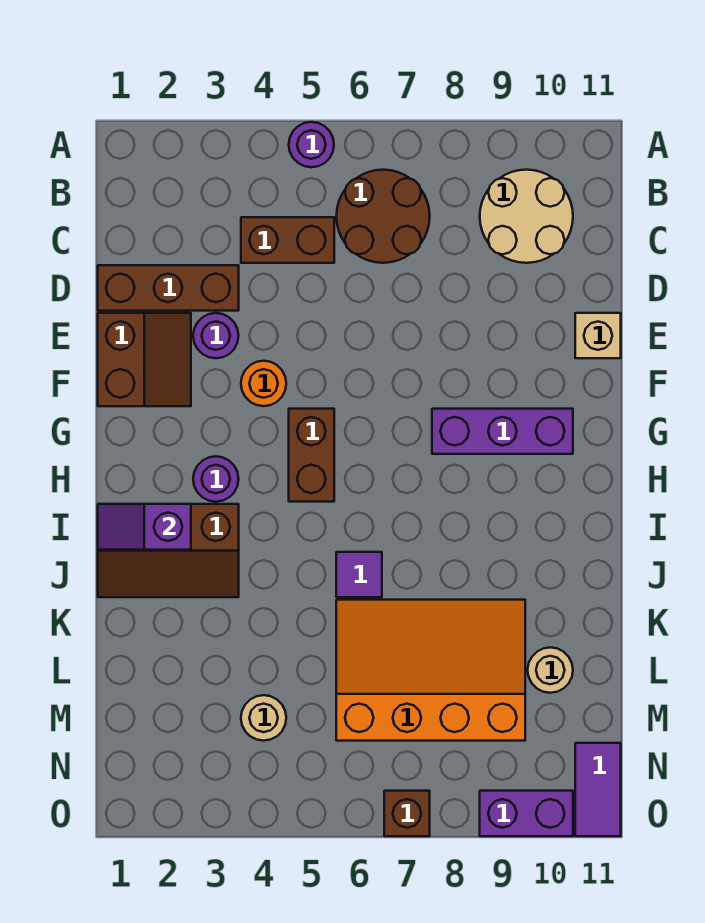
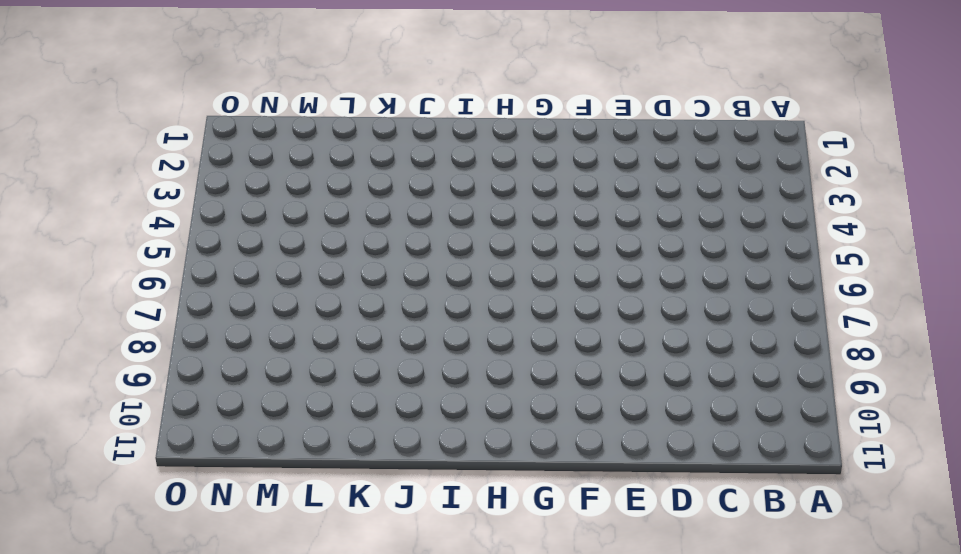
none -> purple round brick A5 level 1
none -> brown round brick B6:C7 level 1
none -> tan round brick B9:C10 level 1

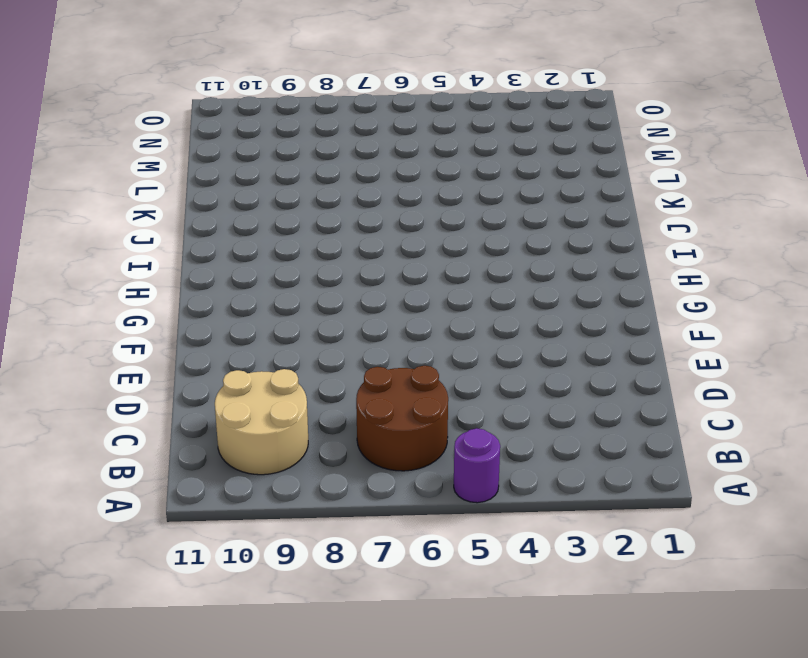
none -> brown brick C4:C5 level 1
none -> brown brick D1:D3 level 1
none -> brown slope E1:F2 level 1 top 1

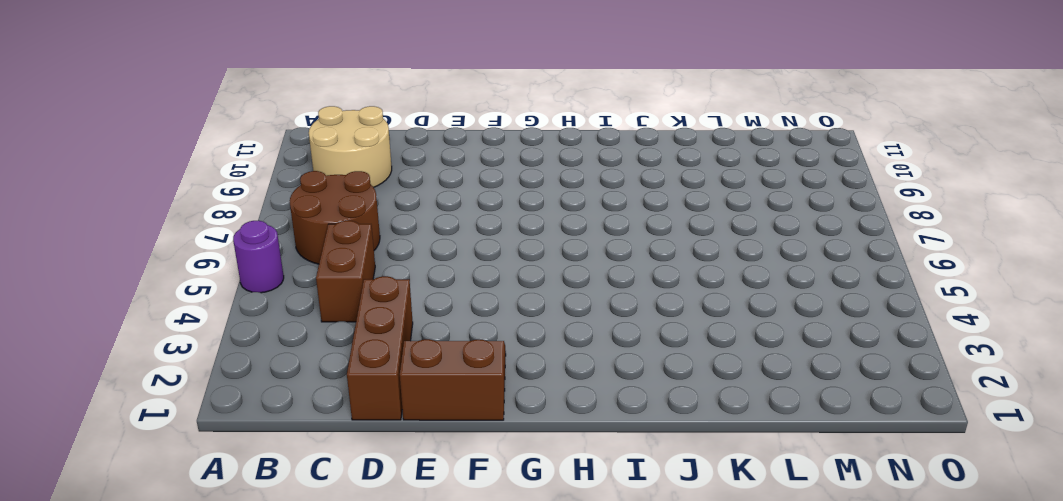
none -> purple round brick E3 level 1
none -> tan brick E11 level 1
none -> orange round brick F4 level 1

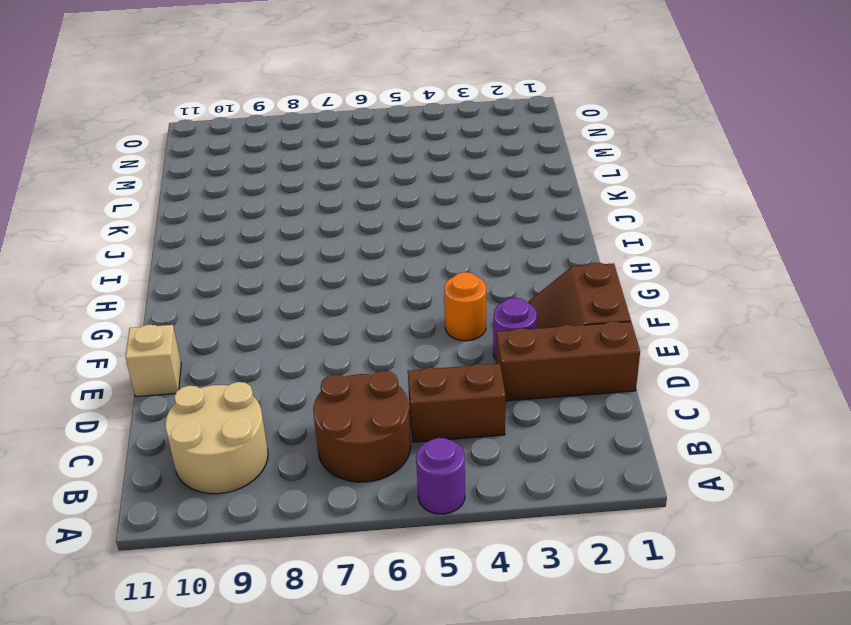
none -> brown brick G5:H5 level 1
none -> purple brick G8:G10 level 1
none -> purple round brick H3 level 1

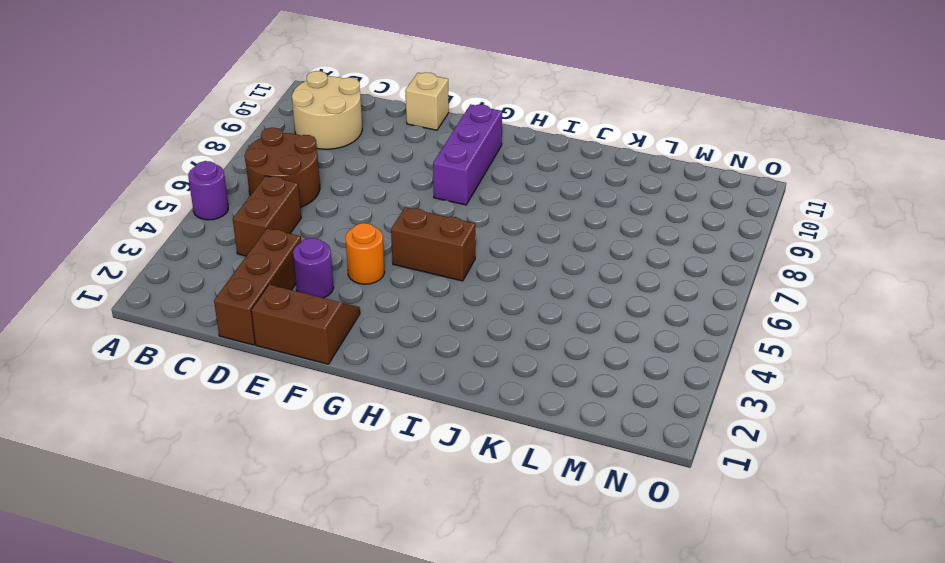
none -> purple round brick H3 level 1
none -> brown slope I1:J3 level 1 top I
none -> purple tile J6 level 1

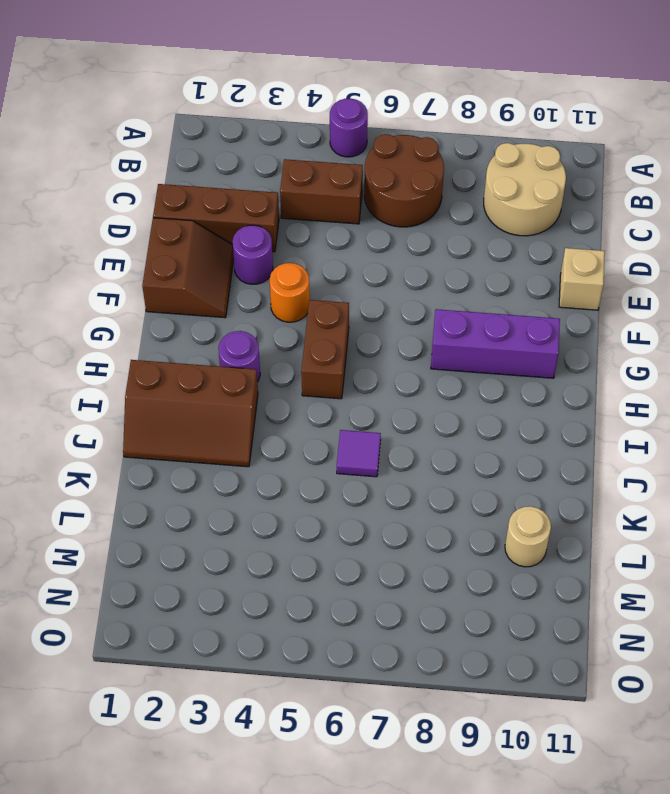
none -> orange slope K6:M9 level 1 top M
none -> tan round brick M4 level 1
none -> purple tile N11:O11 level 1

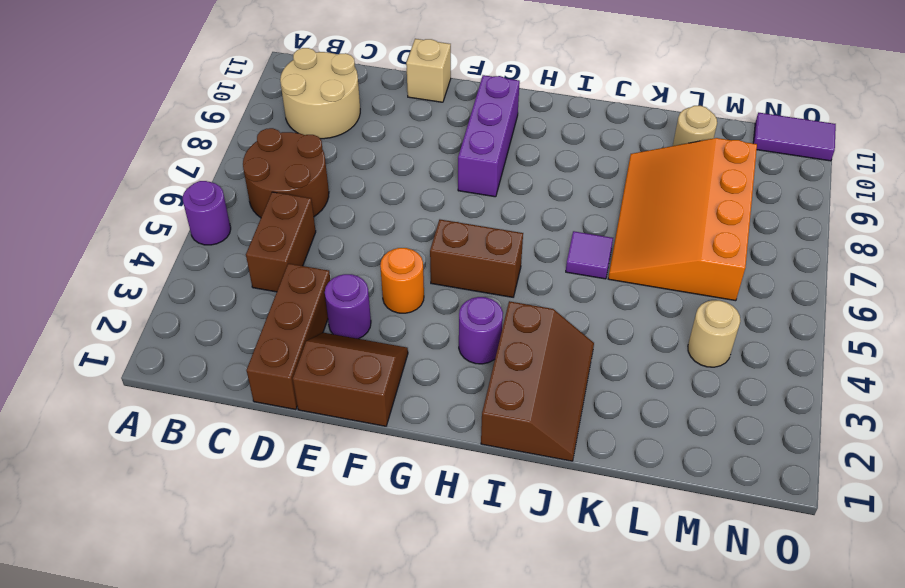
none -> brown brick O7 level 1
none -> purple brick O9:O10 level 1
none -> purple slope I1:I2 level 2 top 2

